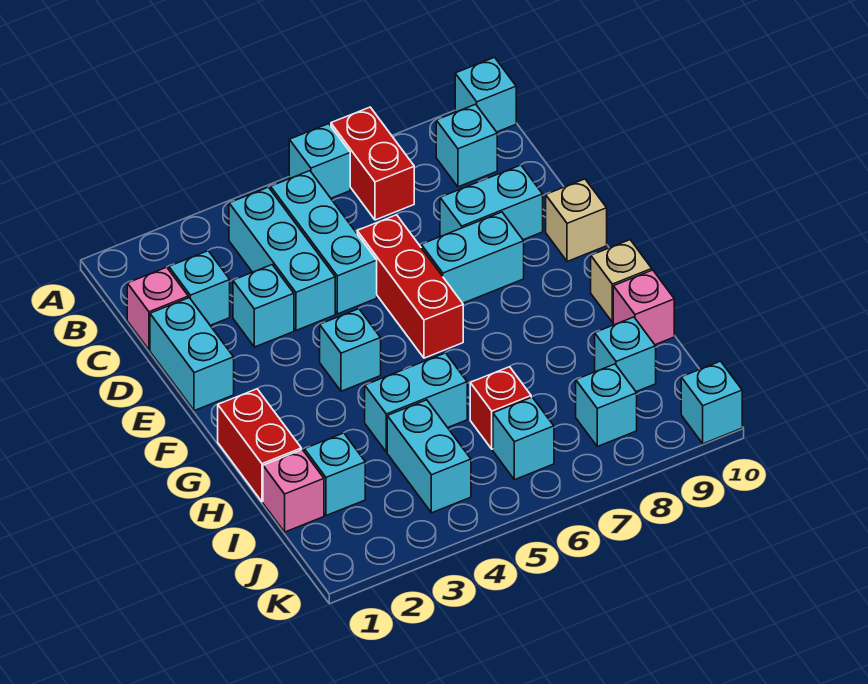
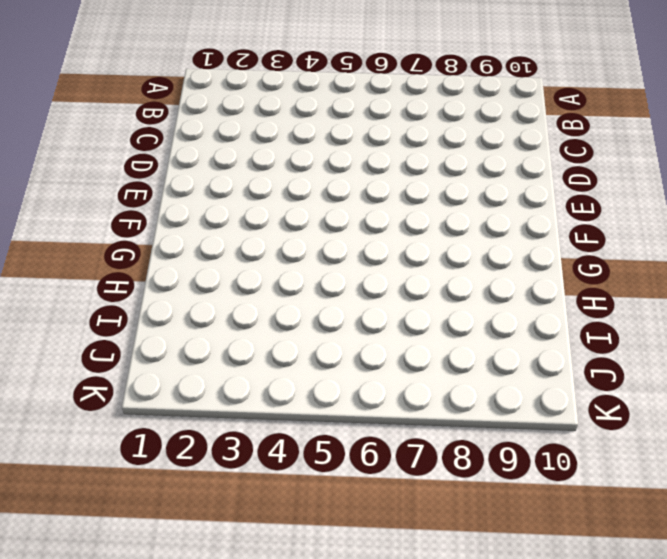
none -> cyan brick A6 level 1
none -> red brick A7:B7 level 1
none -> cyan brick A10 level 1

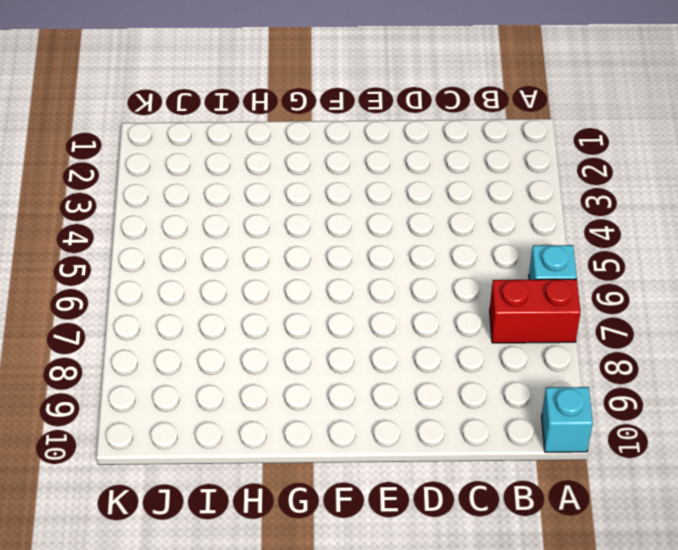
none -> cyan brick B4:D4 level 1
none -> cyan brick B5:D5 level 1
none -> cyan brick B9 level 1

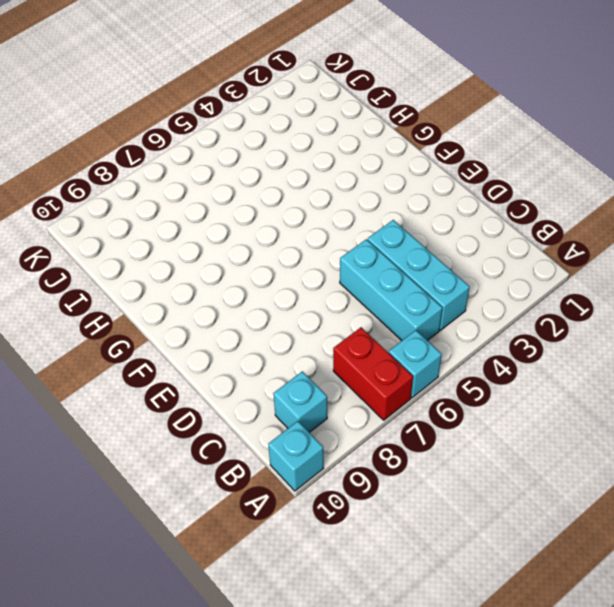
none -> pink brick C1 level 1
none -> cyan brick C2 level 1
none -> cyan brick D1:E1 level 1

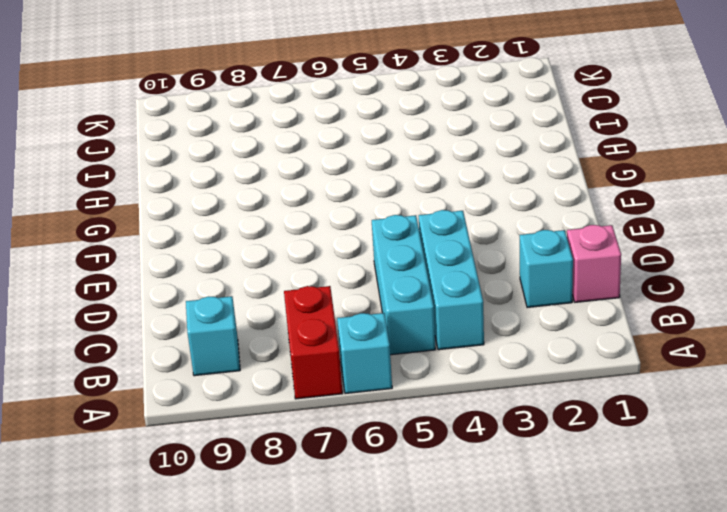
none -> cyan brick A10 level 1
none -> cyan brick D1:E1 level 1
none -> cyan brick D3 level 1

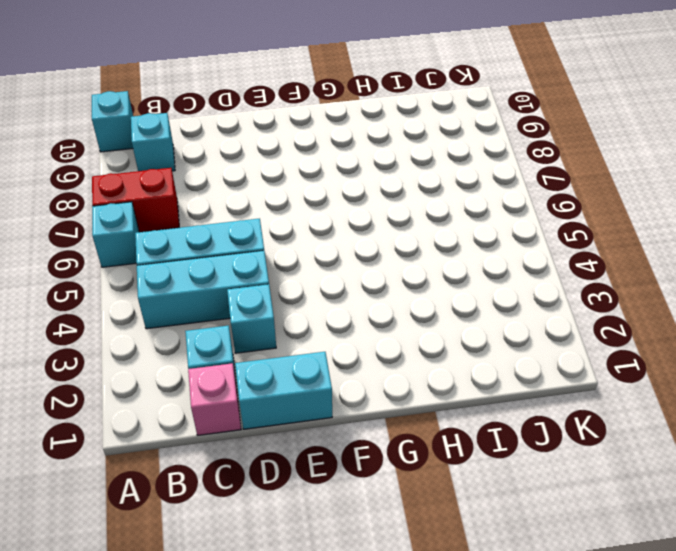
none -> red brick D6:F6 level 1
none -> cyan brick D8:D9 level 1
none -> cyan brick E7:E8 level 1

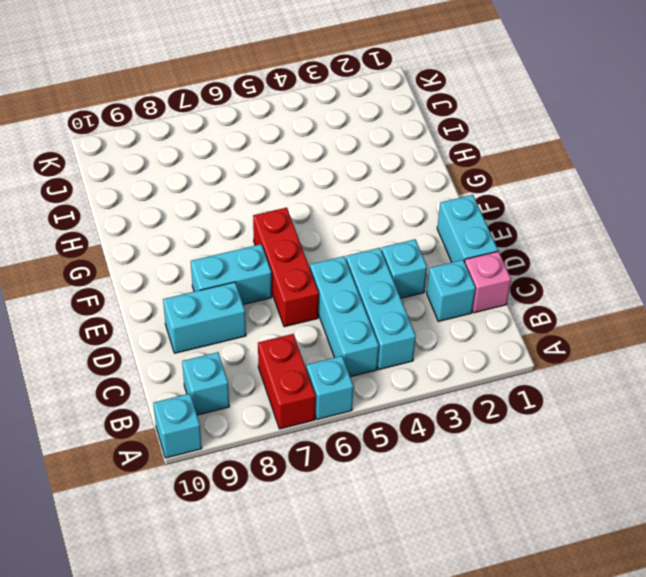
none -> tan brick E10 level 1
none -> cyan brick F4 level 1
none -> red brick G1:H1 level 1

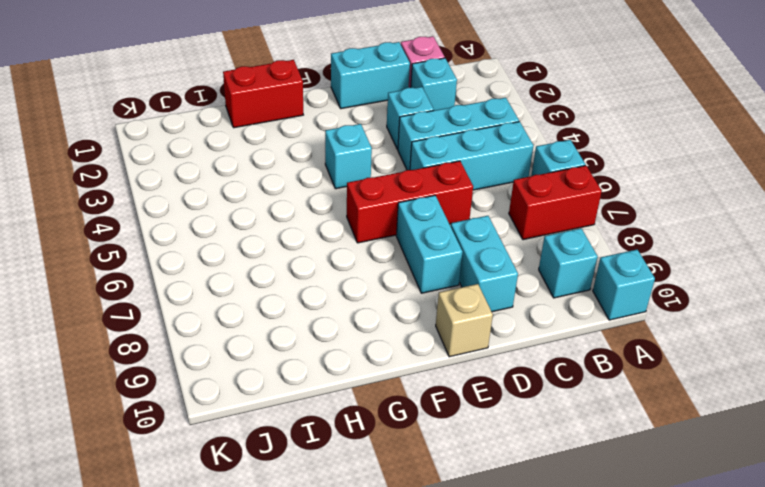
none -> tan brick G10 level 1
none -> cyan brick H4:H5 level 1
none -> pink brick H10 level 1

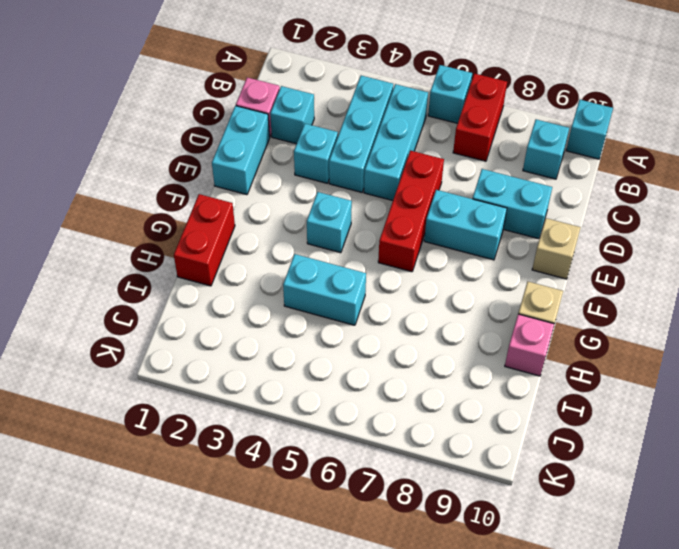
none -> pink brick I1 level 1
none -> cyan brick I2 level 1
none -> cyan brick I4:J4 level 1

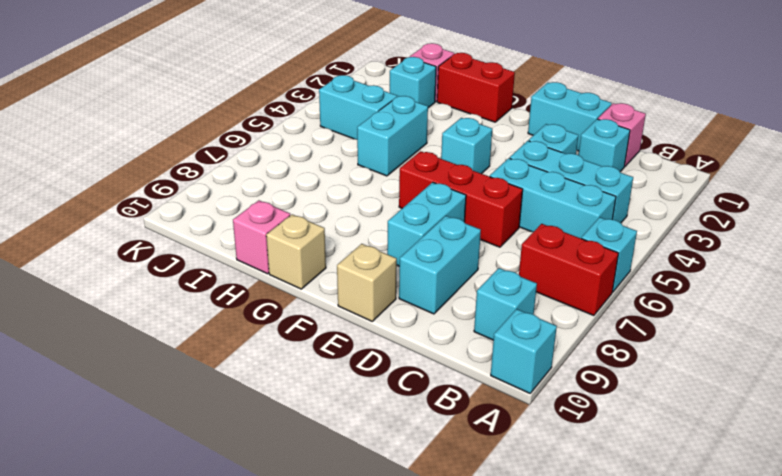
none -> red brick I6 level 1
none -> cyan brick I9 level 1
none -> cyan brick J6 level 1

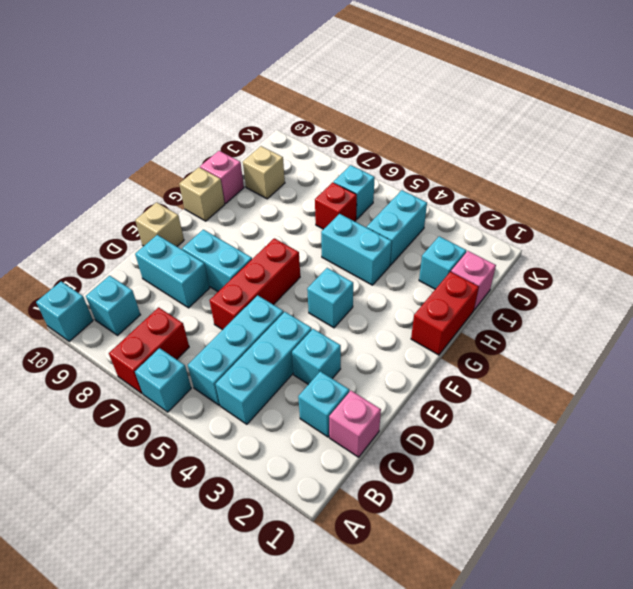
tan brick I9 level 1 -> cyan brick I9 level 1
none -> cyan brick D1:E1 level 1
none -> cyan brick J8 level 1
none -> cyan brick K10 level 1

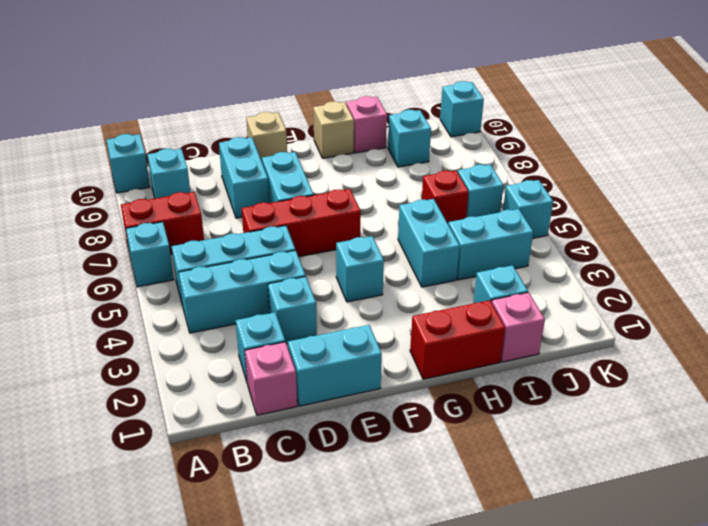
cyan brick K5 level 1 -> cyan brick J8 level 1

